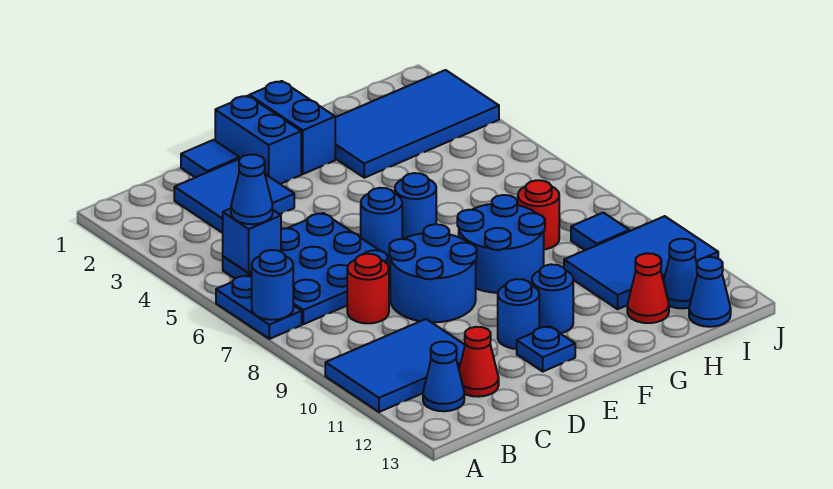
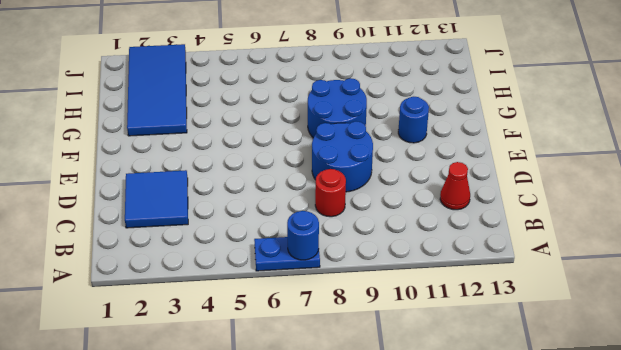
none -> blue tile A10:C11 level 1
none -> blue plate B5:D7 level 1
none -> blue cone B12 level 1

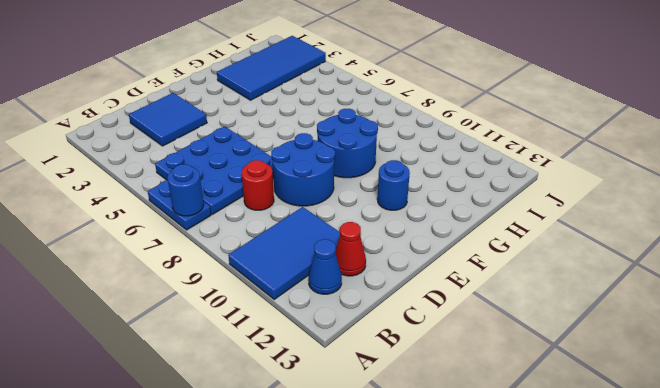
none -> blue tile D1 level 1
none -> blue brick E1:E2 level 1
none -> blue round brick E6 level 1

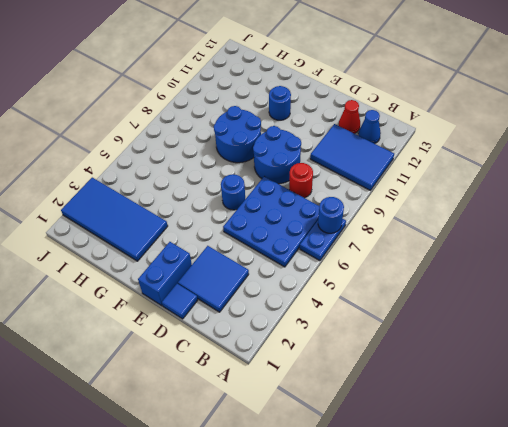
none -> blue round brick E11 level 1
none -> blue plate E12 level 1
none -> blue brick F1:F2 level 1

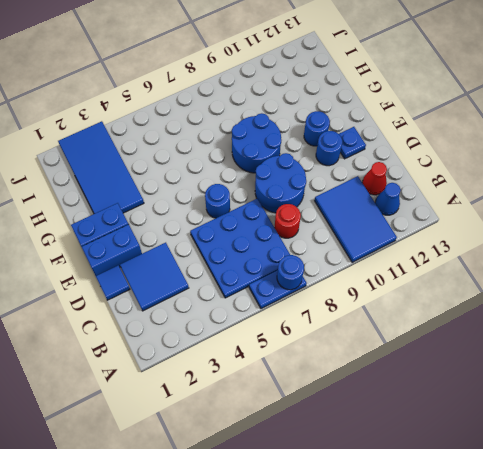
none -> blue round brick F6 level 1
none -> red round brick H8 level 1
none -> blue tile H10:J11 level 1

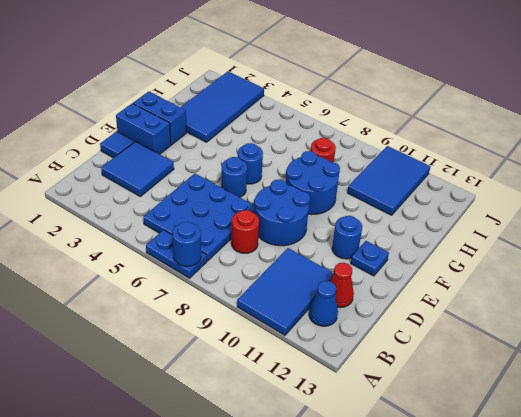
none -> blue round brick F11 level 1
none -> red cone H12 level 1
none -> blue tile I9 level 1

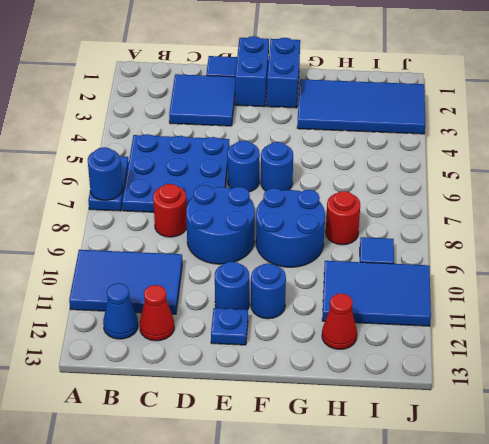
none -> blue cone I12 level 1
none -> blue cone I13 level 1
none -> blue brick B5 level 2

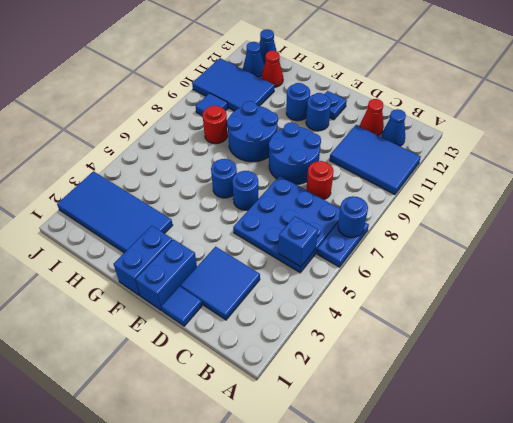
none -> blue cone B5 level 3

